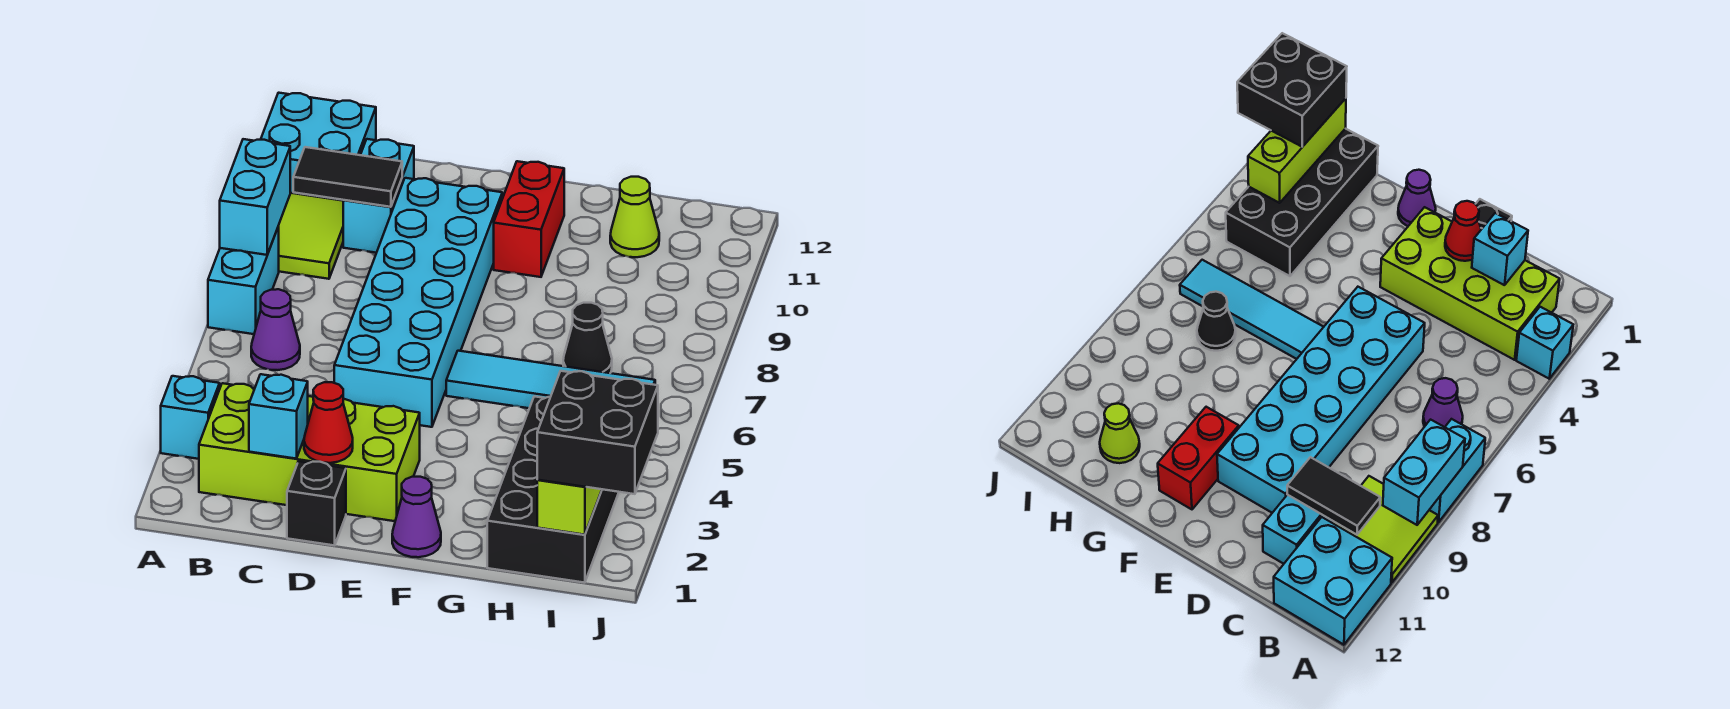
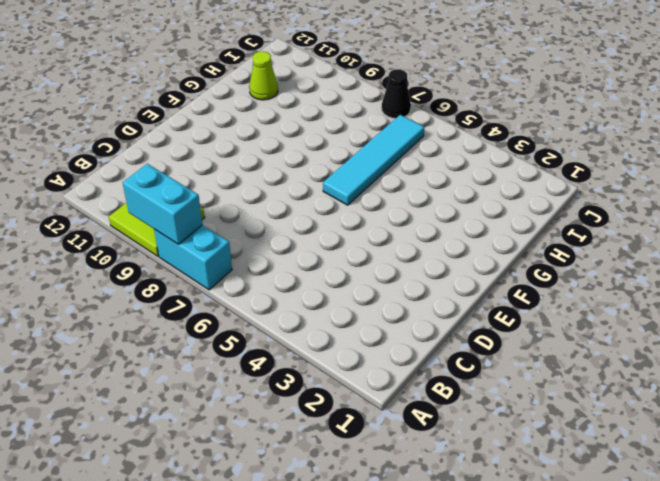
black cone J7 level 1 -> black cone H7 level 1
none -> cyan brick A3 level 1
none -> cyan brick A11:B12 level 1
none -> lime brick B2:E3 level 1

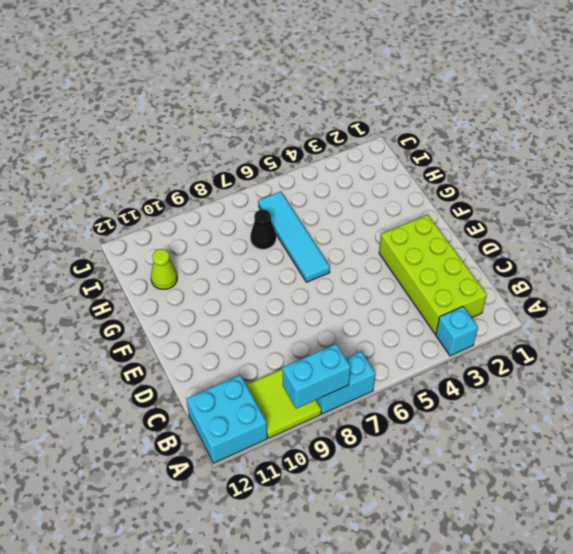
none -> purple cone B6 level 1
none -> cyan brick C10:C11 level 1
none -> black brick D1 level 1

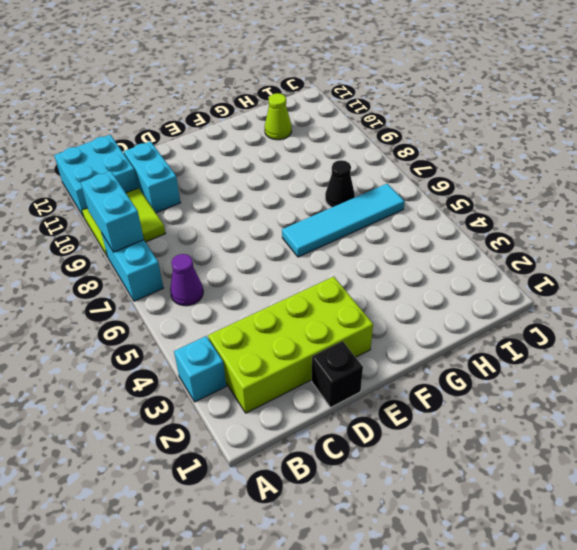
none -> cyan brick D5:E10 level 1
none -> purple cone F1 level 1
none -> red brick F10:F11 level 1

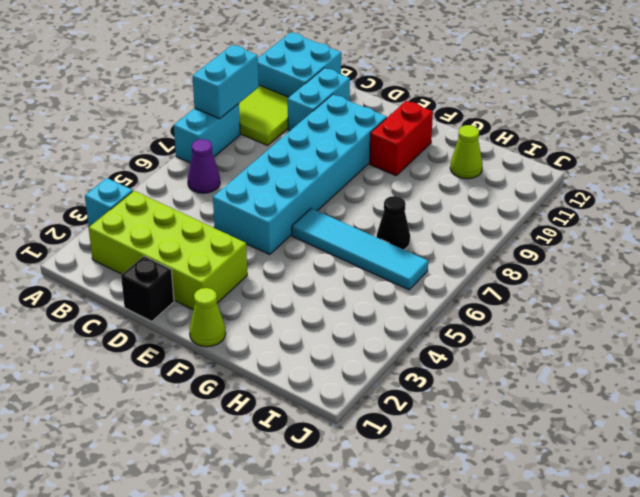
lime cone F1 level 1 -> purple cone F1 level 1
none -> black brick H1:I4 level 1
none -> black tile B10:C10 level 2
none -> cyan brick C2 level 2

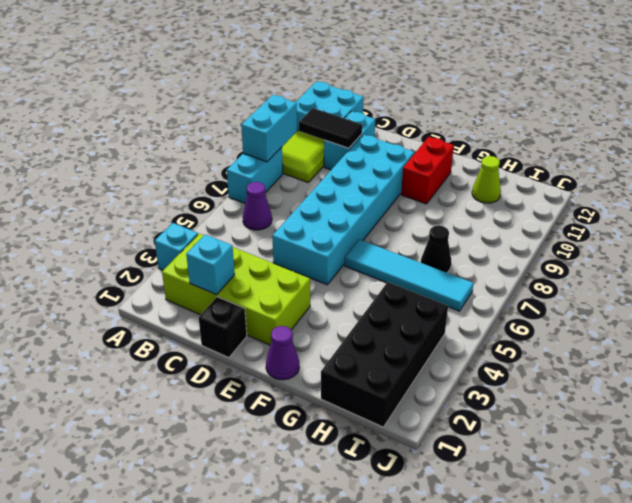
none -> red cone D2 level 2
none -> lime brick I1:I3 level 2
none -> black brick I1:J2 level 3

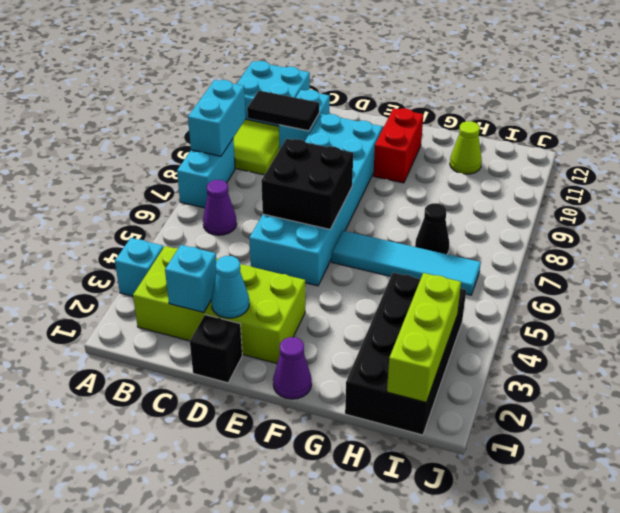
cyan cone D2 level 2 -> red cone D2 level 2
black brick D6:E7 level 2 -> black brick I1:J2 level 3

